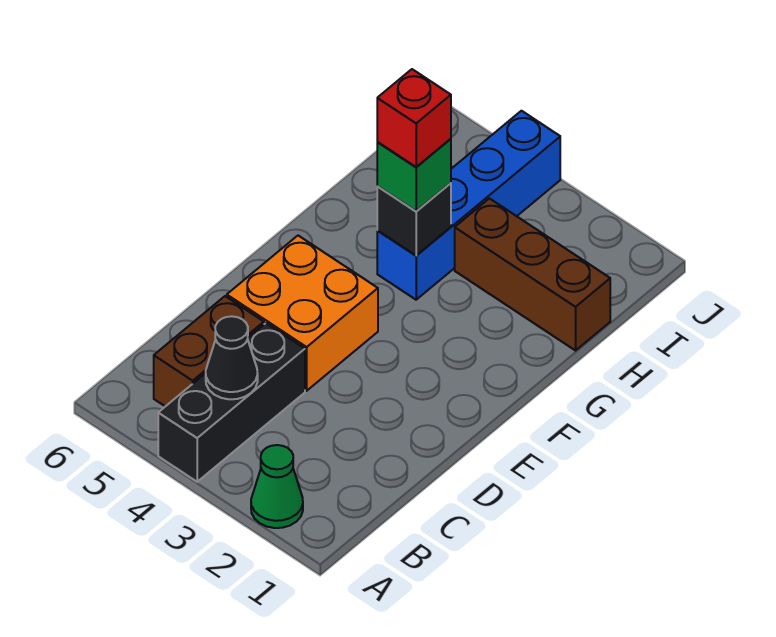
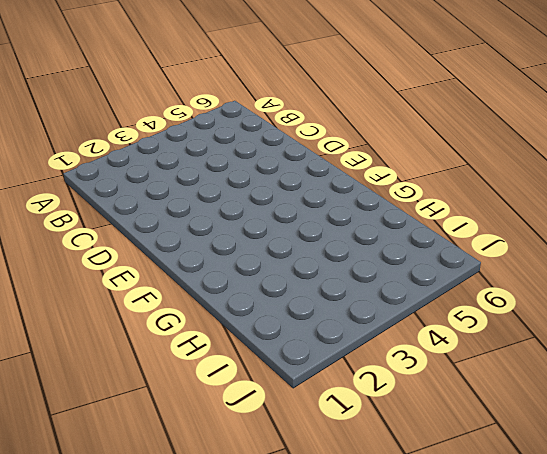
none -> green cone A2 level 1
none -> black brick A4:C4 level 1

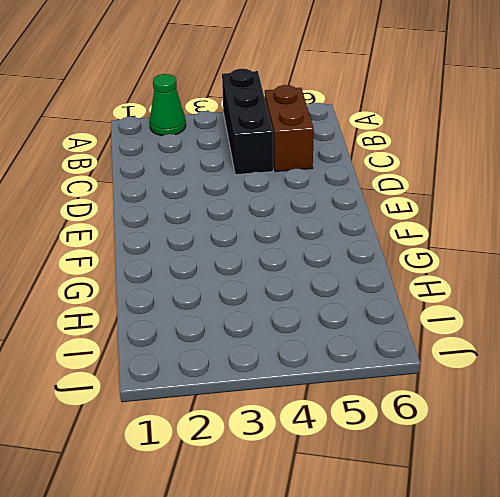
none -> orange brick D4:E5 level 1
none -> blue brick G4:J4 level 1

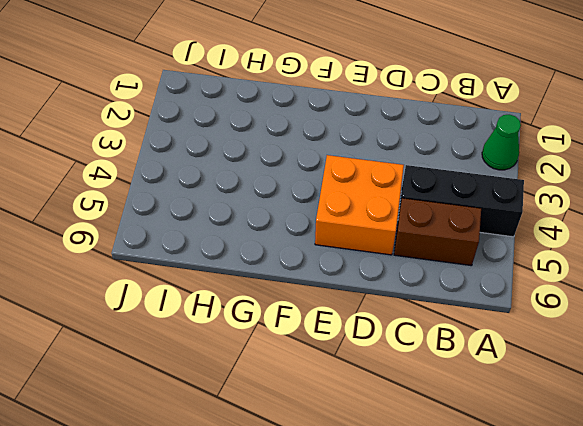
none -> blue brick G4:J4 level 1
none -> brown brick H1:H3 level 1

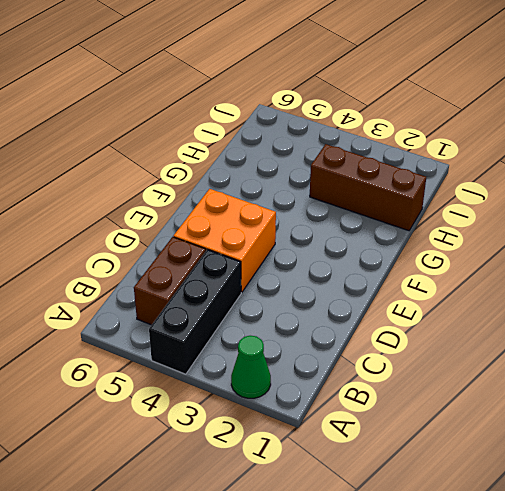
none -> blue brick G4:J4 level 1
none -> black cone B4 level 2

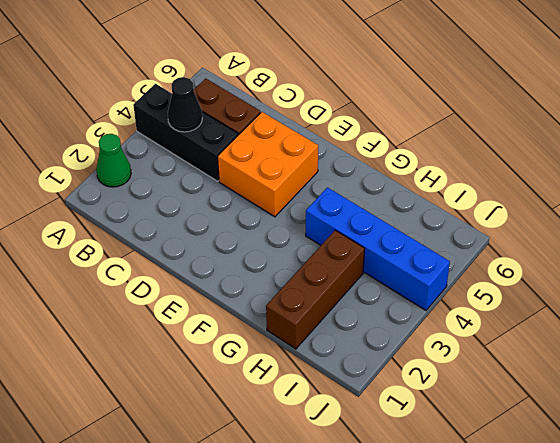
none -> black brick G4 level 2
none -> green brick G4 level 3

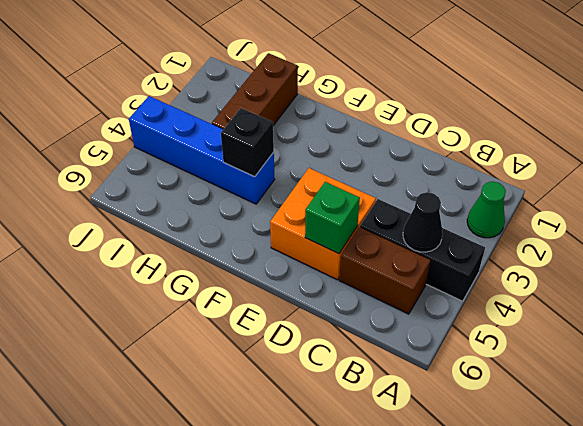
green brick D5 level 2 -> green brick G4 level 3
none -> red brick G4 level 4

